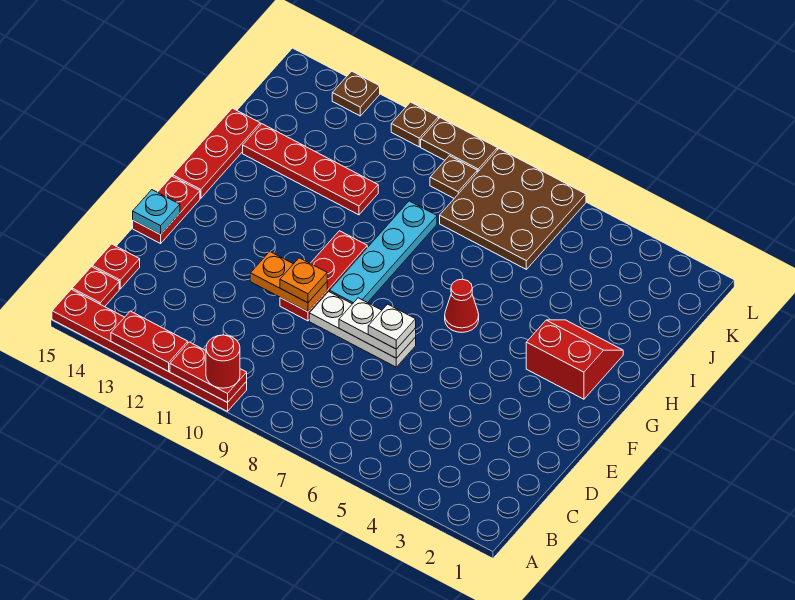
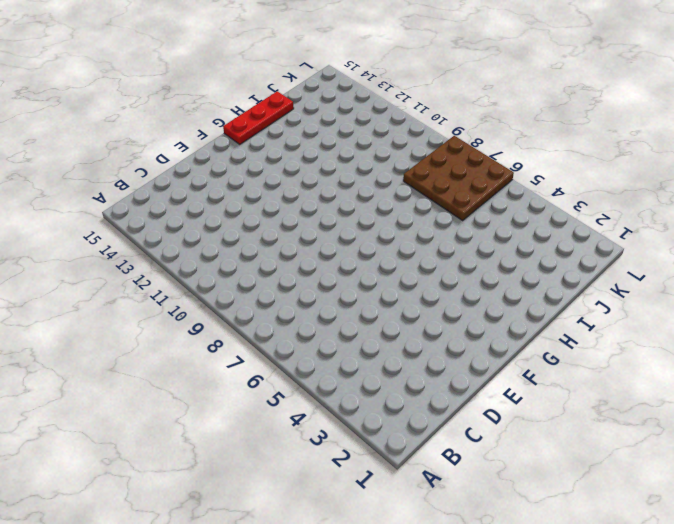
none -> red plate A10:A15 level 1
none -> red plate B15 level 1
none -> red plate C15 level 1

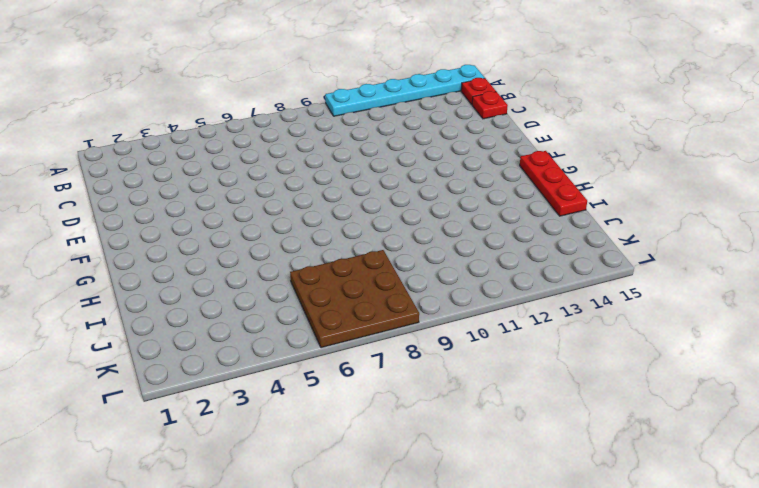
cyan plate A10:A15 level 1 -> red plate A10:A15 level 1
none -> white plate E7:E9 level 1
none -> red plate E10:G10 level 1
none -> red plate E15:F15 level 1

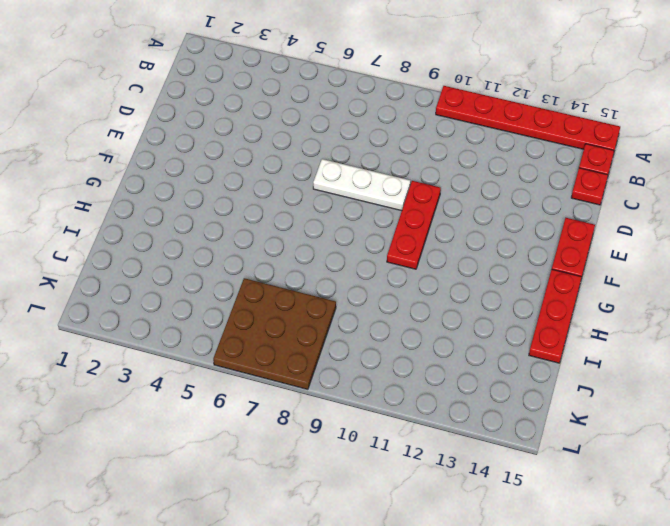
none -> cyan plate F9:I9 level 1
none -> red slope G2:H3 level 1 top G
none -> red cone G6 level 1

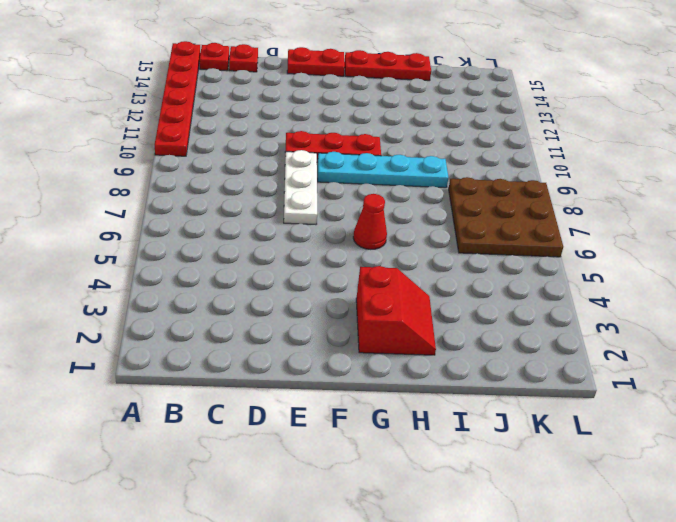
none -> red plate I11:I14 level 1
none -> brown plate K9 level 1
none -> brown plate L9:L10 level 1

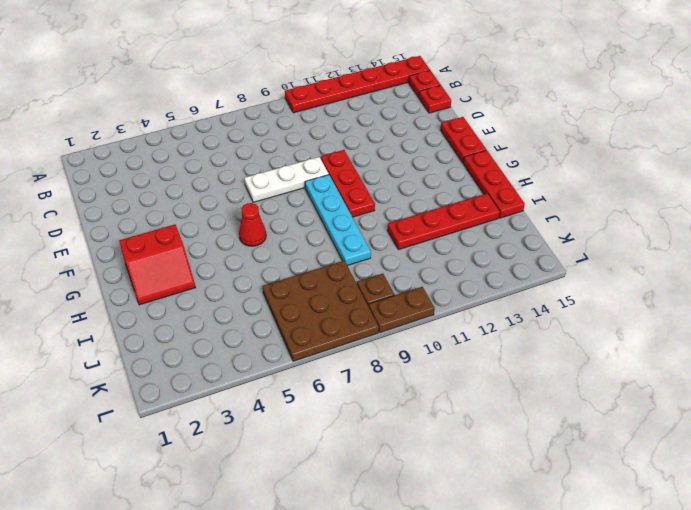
none -> brown plate L11 level 1
none -> brown plate L13 level 1
none -> red plate A10:A11 level 2

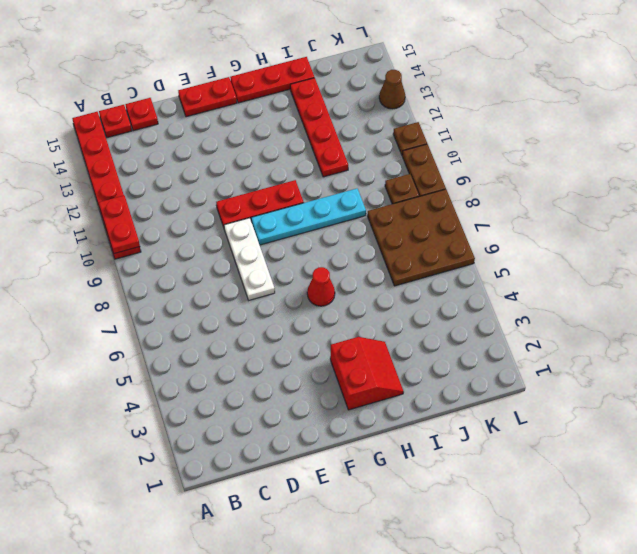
brown cone L13 level 1 -> brown plate L13 level 1
none -> red plate A12:A13 level 2
none -> white plate E7:E8 level 2
none -> orange plate E10:E11 level 2

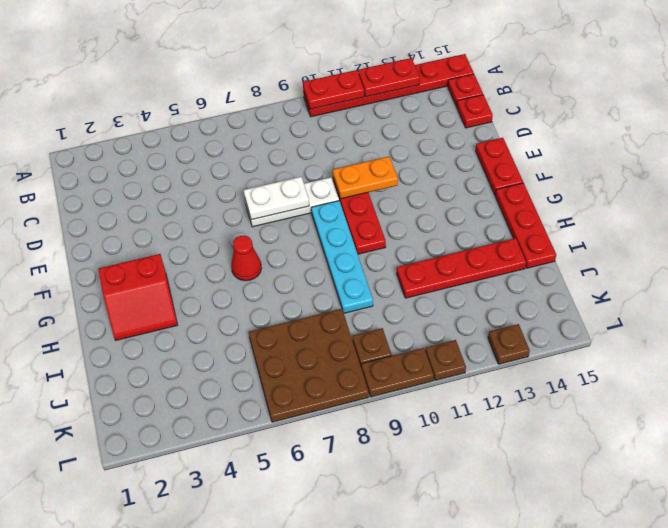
none -> cyan plate E15 level 2
none -> red round brick A10 level 3
none -> white plate E7 level 3

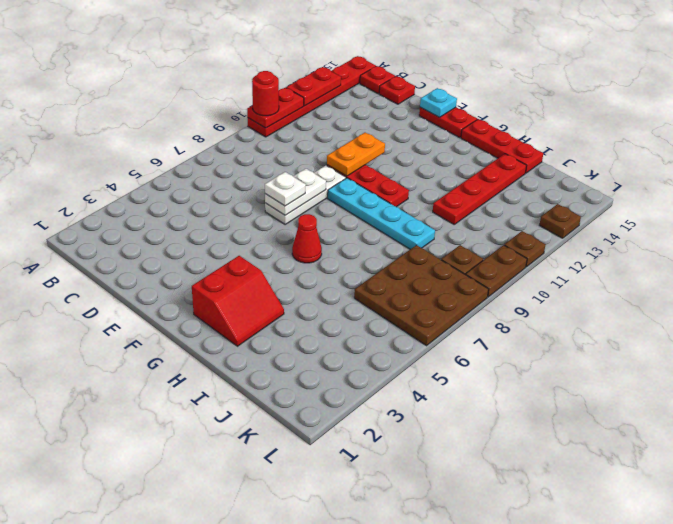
none -> orange plate E10 level 3

